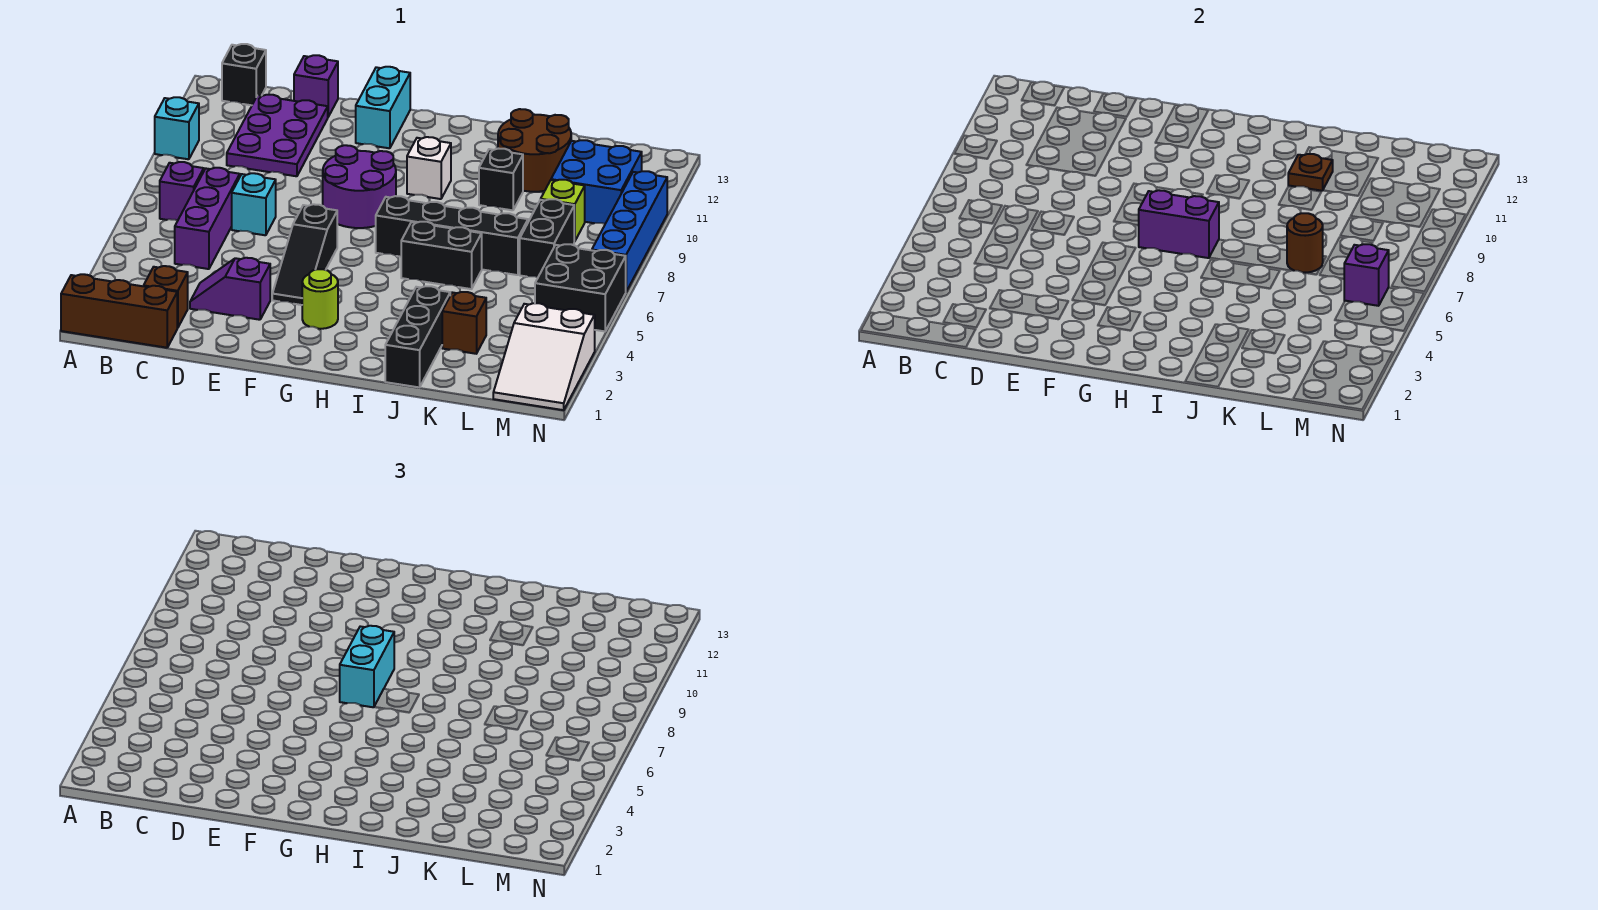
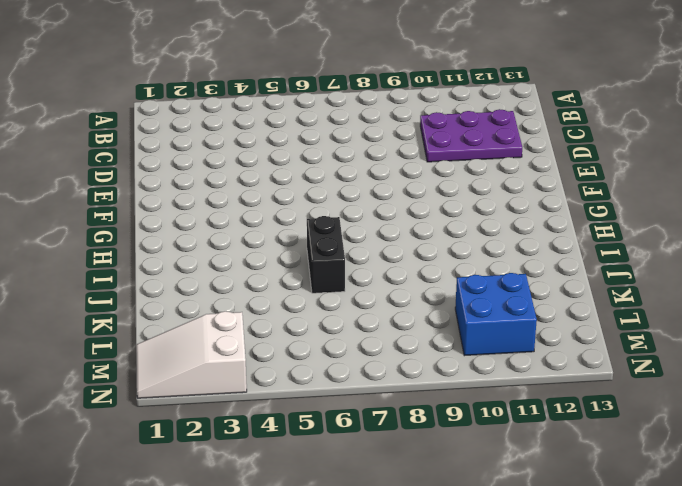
none -> brown brick A1:C1 level 1
none -> cyan brick A10 level 1
none -> purple brick B7 level 1
none -> black brick B13 level 1

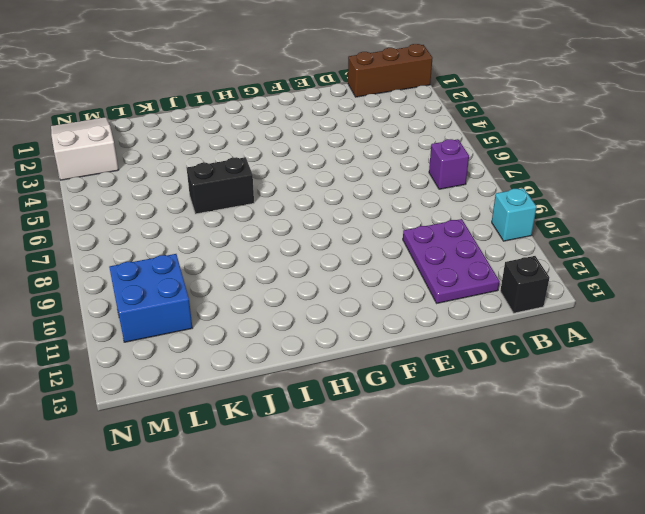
none -> brown brick C2 level 1
none -> purple brick C5:C7 level 1
none -> purple slope D3:E3 level 1 top E
none -> cyan brick D7 level 1

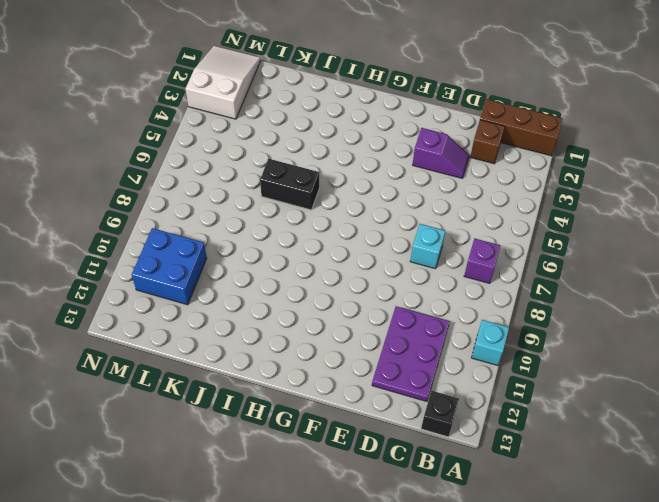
none -> purple brick C5:C7 level 1
none -> purple brick D13 level 1
none -> black slope F4:F6 level 1 top 6
none -> purple round brick F8:G9 level 1

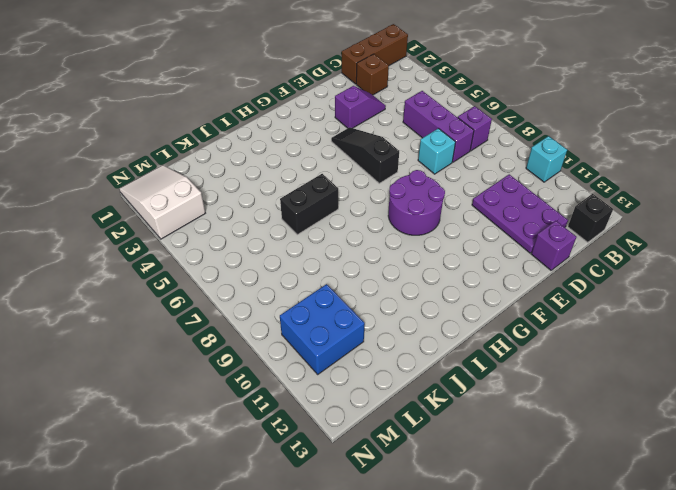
none -> cyan brick F12:F13 level 1
none -> lime round brick G3 level 1
none -> black brick H7:K7 level 1
none -> white brick H10 level 1

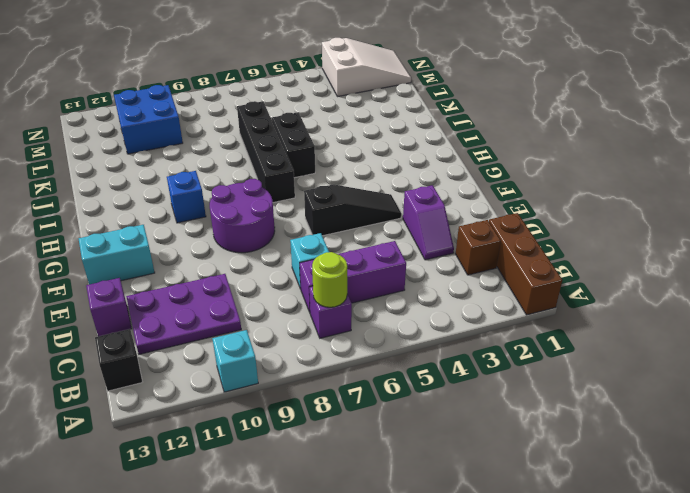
lime round brick B7 level 2 -> lime round brick G3 level 1
blue brick H10 level 1 -> white brick H10 level 1
none -> black brick J1:J3 level 1
none -> black brick J10 level 1
none -> brown round brick J11:K12 level 1
none -> brown brick K3 level 1

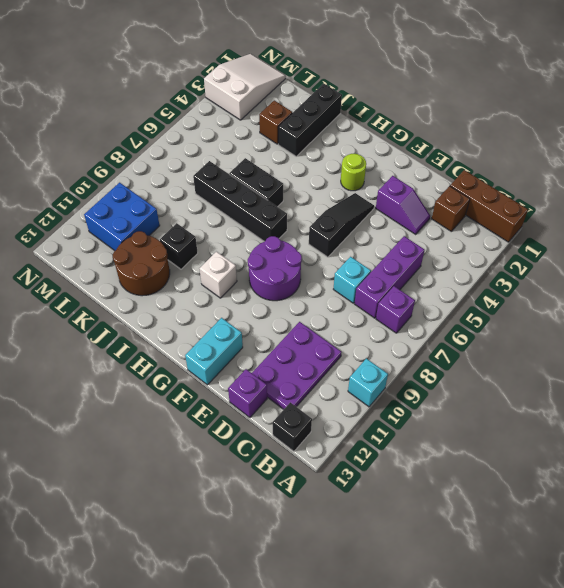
none -> black brick L7:L8 level 1
none -> lime brick L9 level 1
none -> black brick M5:N6 level 1
none -> blue brick N7:N10 level 1

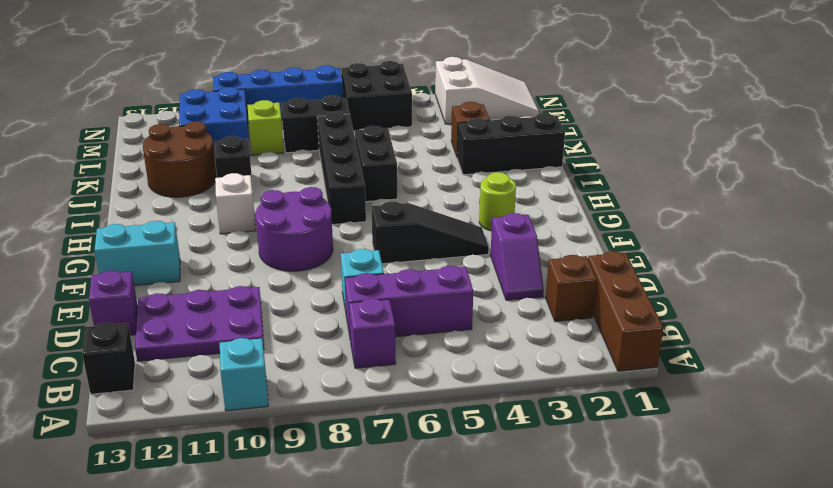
none -> purple brick G7:H7 level 2
none -> brown plate J11 level 2
none -> brown round brick K7 level 2
none -> purple brick M6 level 2

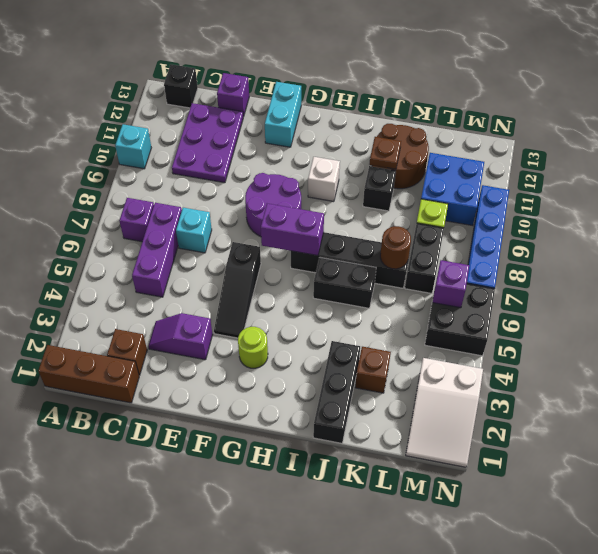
none -> cyan brick G7:G8 level 3

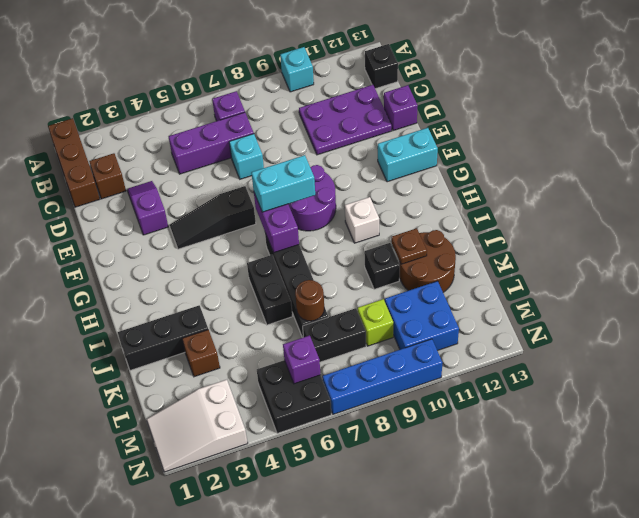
none -> lime round brick G3 level 1

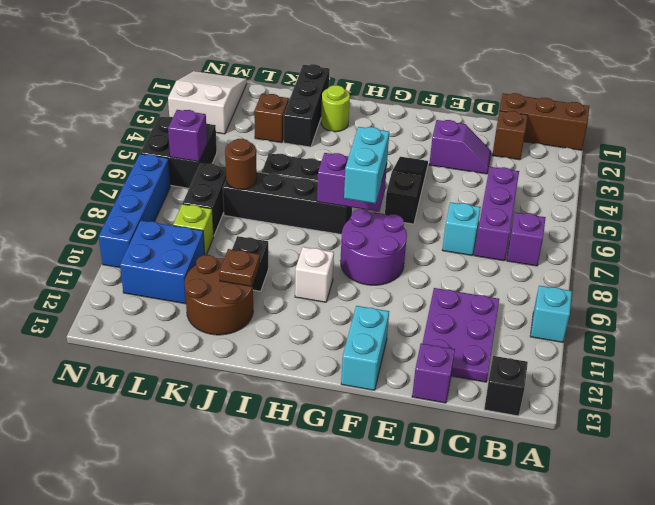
lime round brick I2 level 1 -> lime round brick G3 level 1

